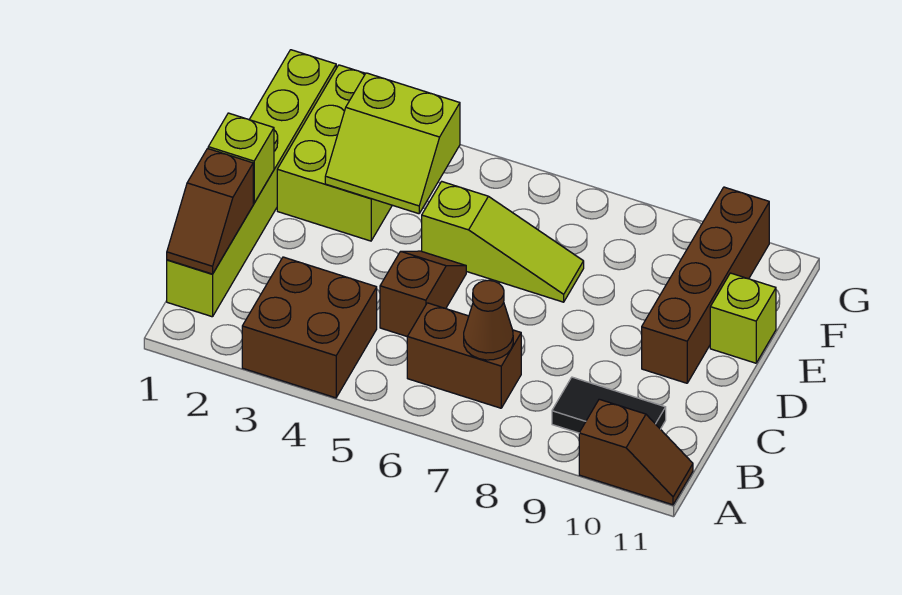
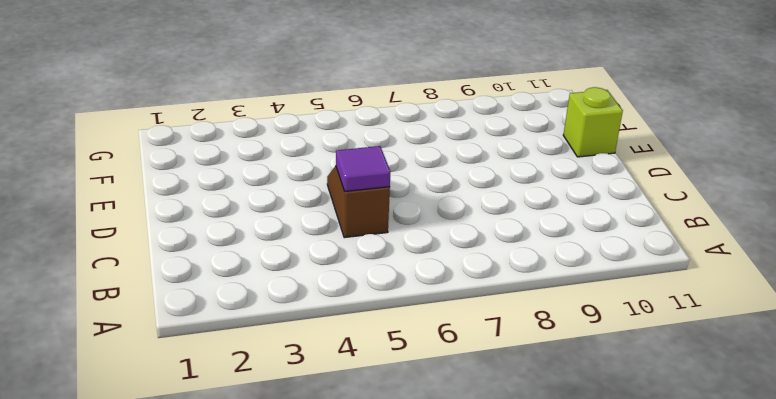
purple tile C5 level 2 -> none
none -> brown brick A3:B4 level 1
none -> brown slope A10:A11 level 1 top 10
none -> lime brick B1:G1 level 1

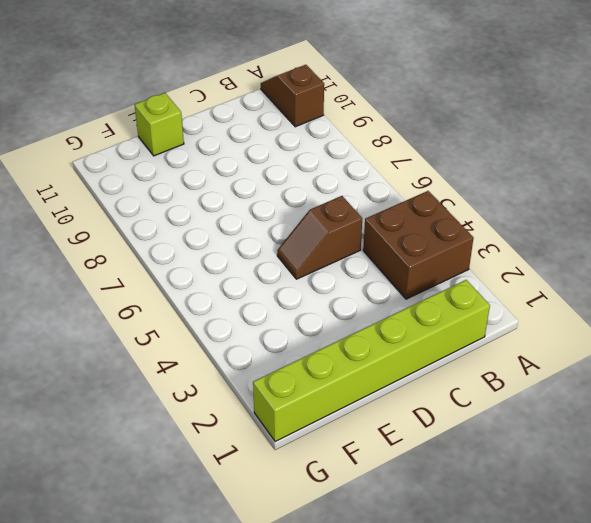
none -> brown brick B6:B7 level 1
none -> black tile B9:B10 level 1
none -> brown brick D10:G10 level 1

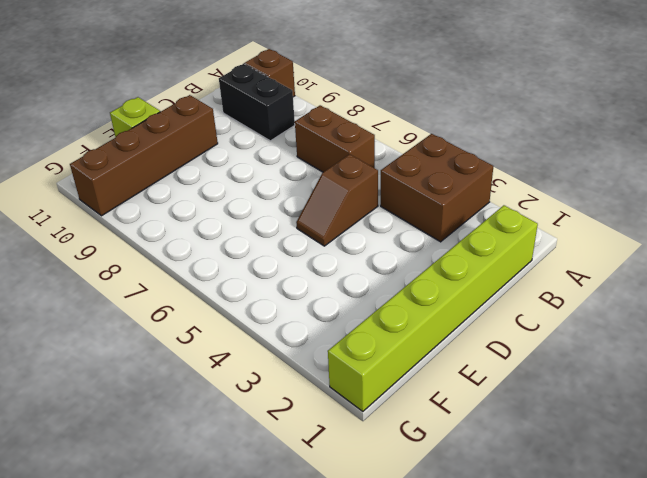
black brick B9:B10 level 1 -> black tile B9:B10 level 1
none -> lime brick E2:G3 level 1
none -> lime slope E5:E7 level 1 top 5
none -> brown slope B1:C1 level 2 top C

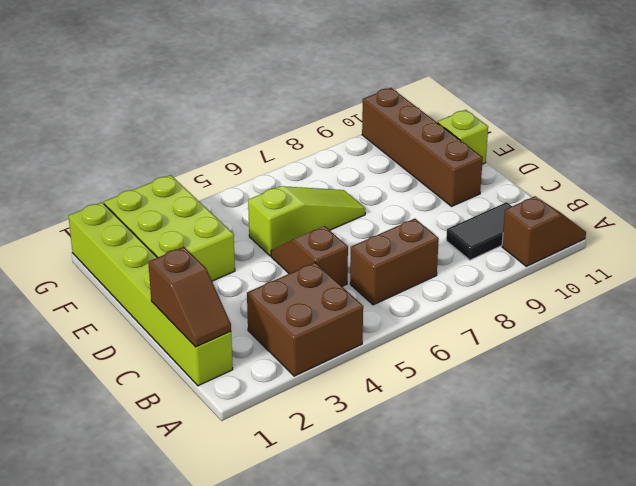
none -> brown cone B7 level 2
none -> lime brick D1 level 2
none -> lime slope E3:F4 level 2 top F

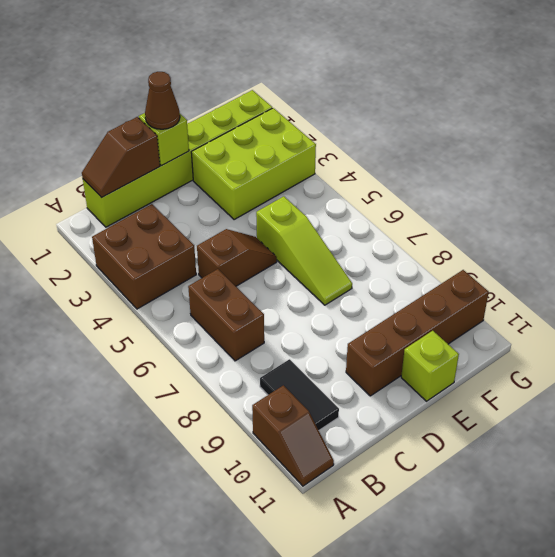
brown cone D1 level 3 -> brown cone B7 level 2
none -> lime slope E3:F4 level 2 top F

